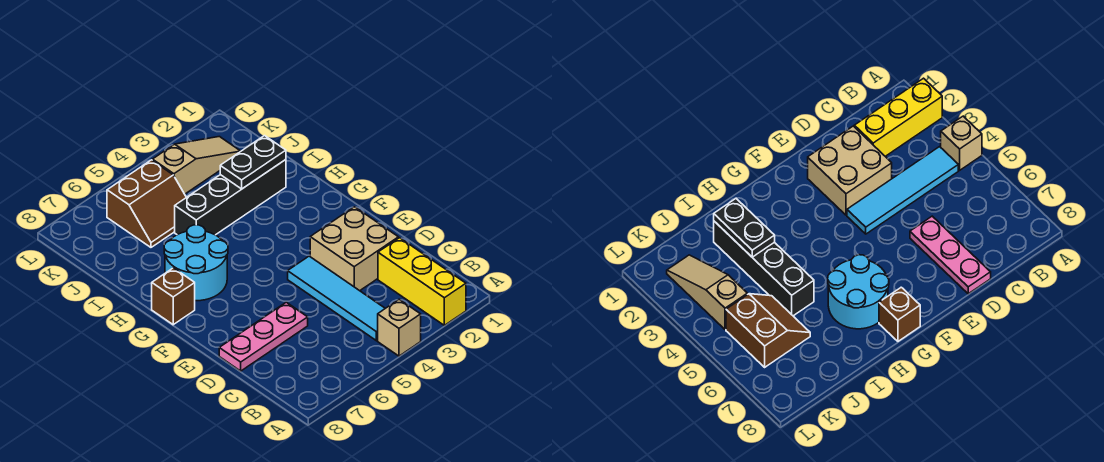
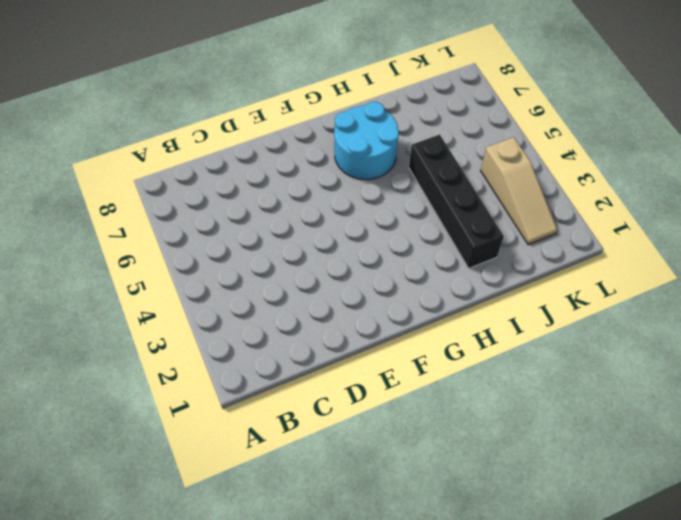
none -> yellow brick A2:C2 level 1
none -> tan brick A4 level 1

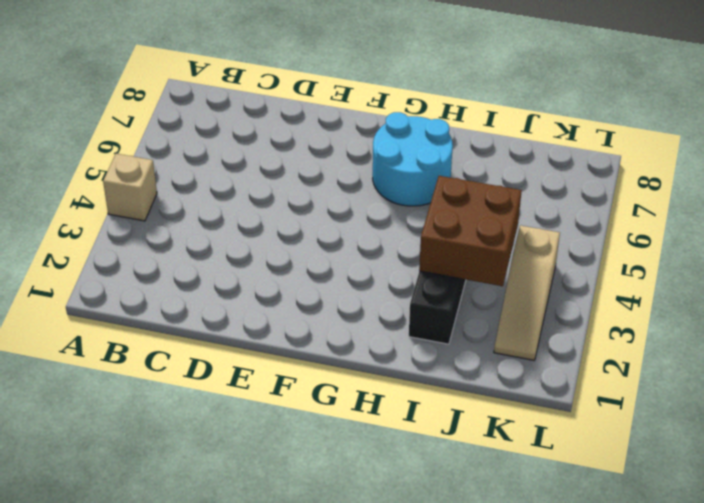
brown brick I3:J4 level 2 -> black plate I2:I3 level 2
none -> yellow brick A2:C2 level 1
none -> cyan tile B4:E4 level 1

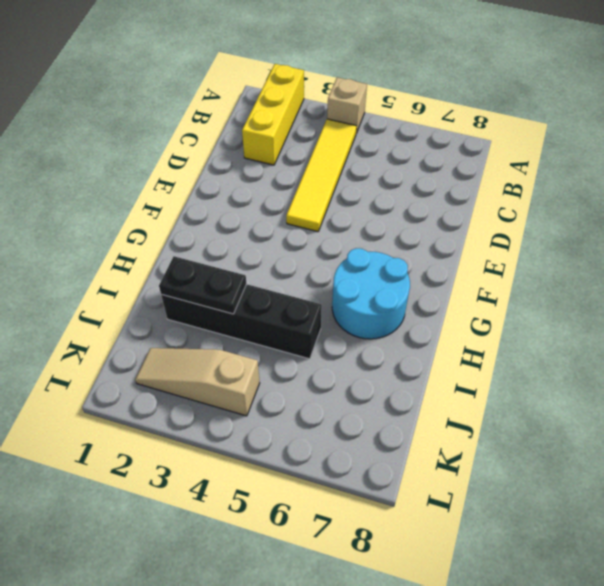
yellow tile B4:E4 level 1 -> cyan tile B4:E4 level 1
none -> tan brick D2:E3 level 1
none -> pink plate D6:D8 level 1

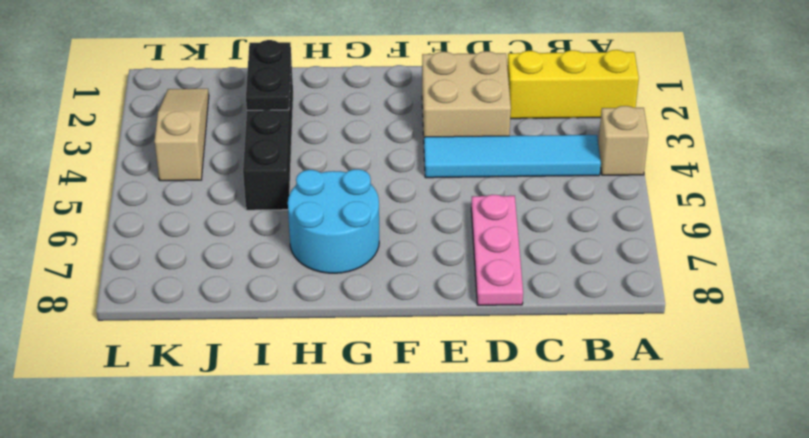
none -> brown brick G8 level 1
none -> brown slope J5:K6 level 1 top K

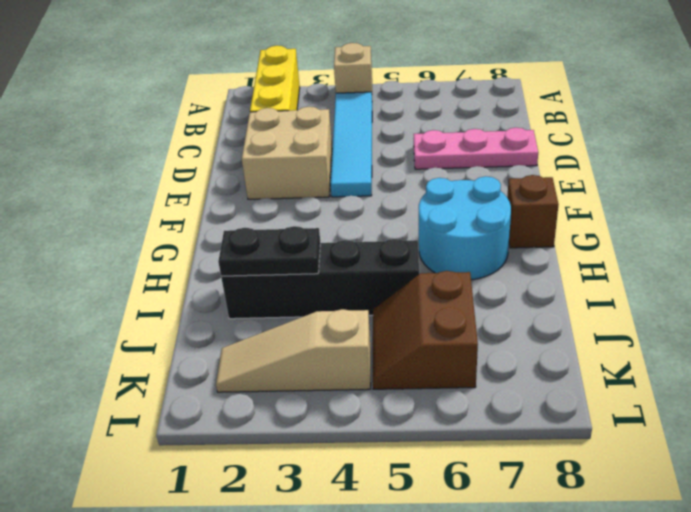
brown slope J5:K6 level 1 top 6 -> brown slope J5:K6 level 1 top K

